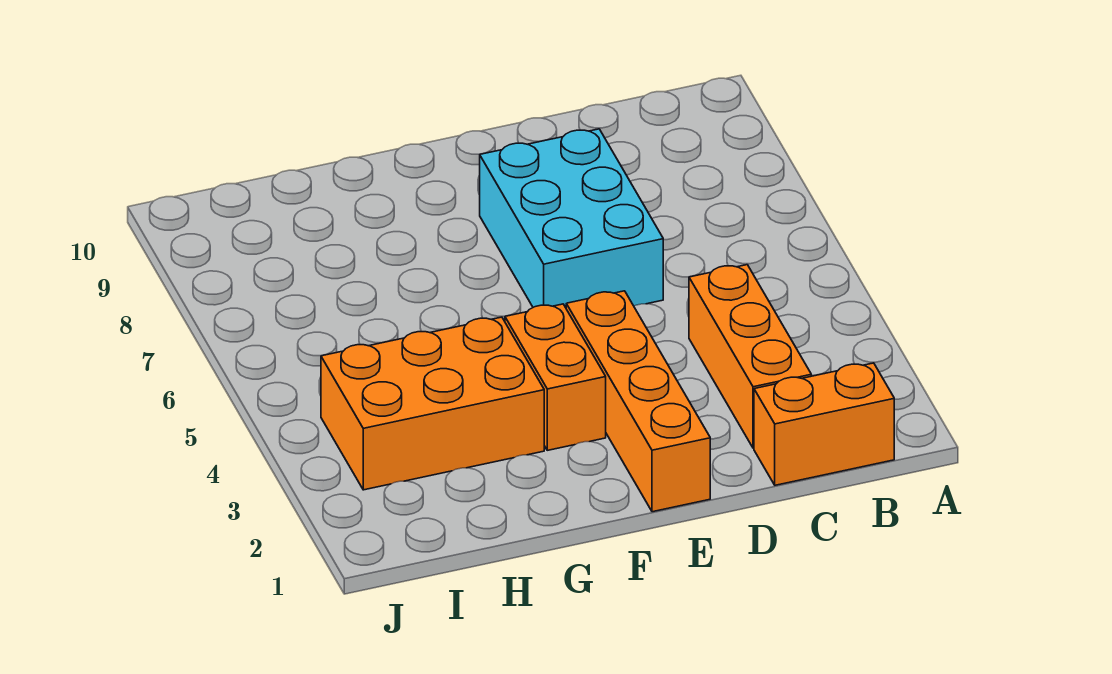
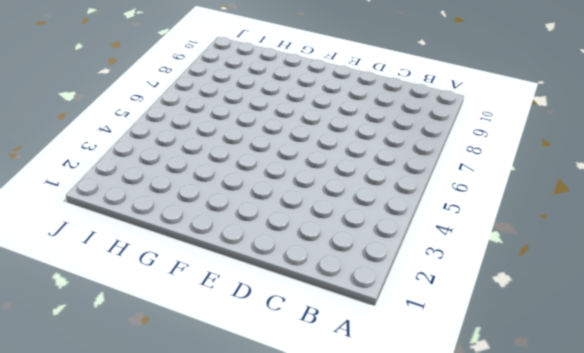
none -> orange brick B1:C1 level 1
none -> orange brick C2:C4 level 1

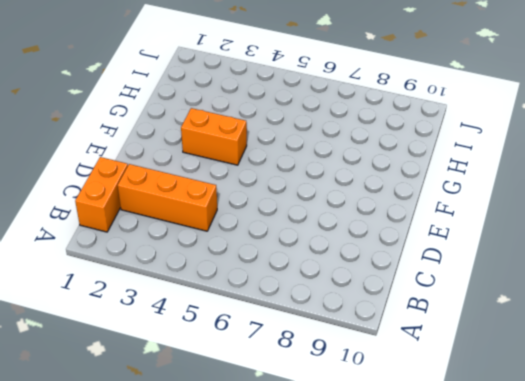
none -> cyan brick D6:E8 level 1
none -> orange brick E1:E4 level 1

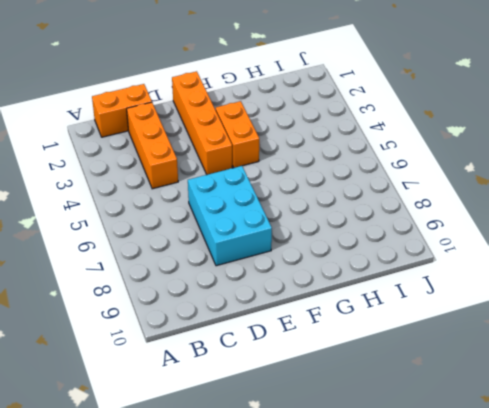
none -> orange brick G3:I4 level 1

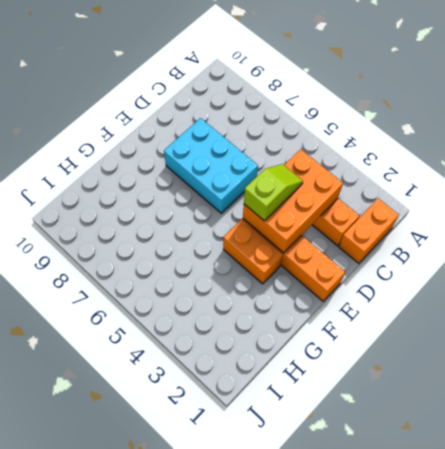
orange brick C3:E4 level 2 -> orange brick G3:I4 level 1
lime slope D4:E4 level 3 top E -> none

